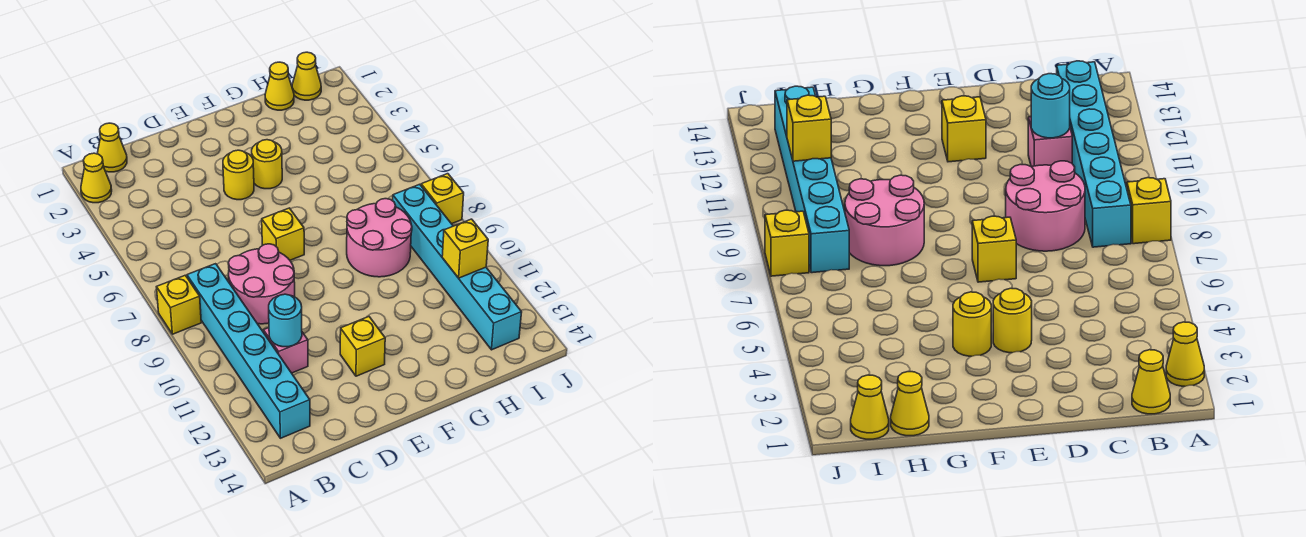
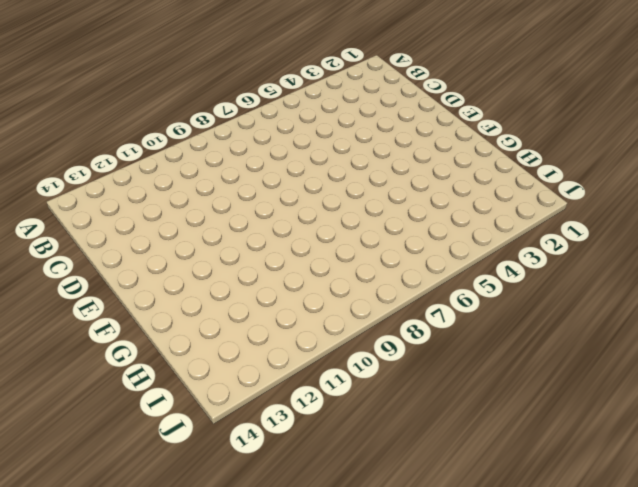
none -> yellow cone A2 level 1
none -> yellow brick A8 level 1
none -> yellow cone B1 level 1

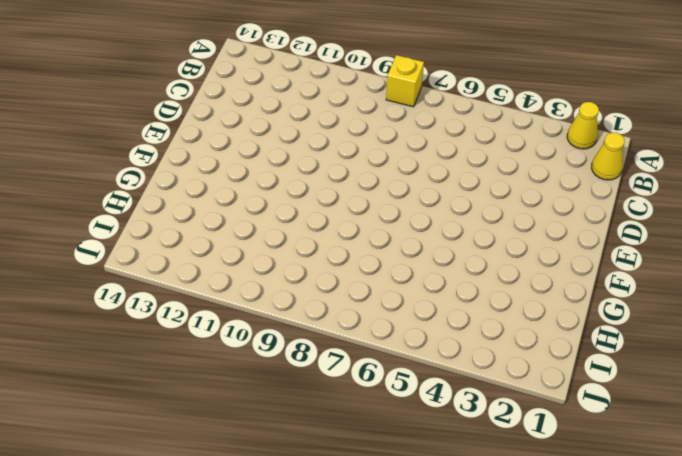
none -> cyan brick B8:B13 level 1
none -> pink round brick C8:D9 level 1
none -> pink brick C11 level 1

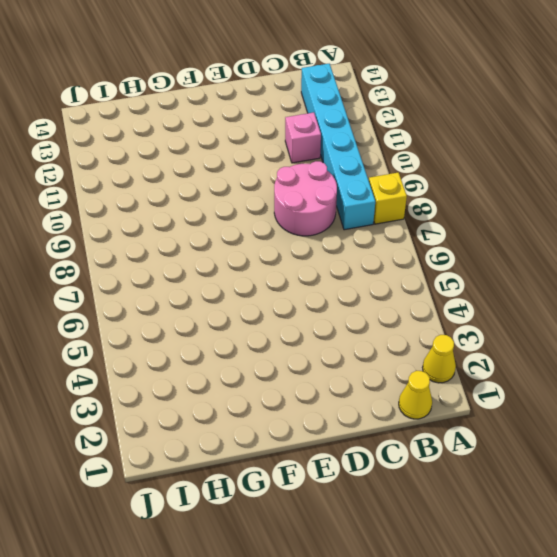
none -> yellow round brick E4 level 1
none -> yellow brick E7 level 1
none -> yellow brick E12 level 1

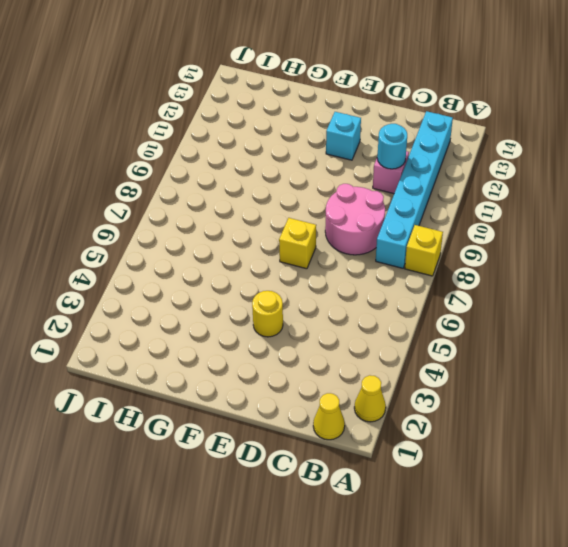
cyan brick E12 level 1 -> yellow brick E12 level 1
none -> yellow round brick F4 level 1
none -> pink round brick G8:H9 level 1
none -> yellow cone H1 level 1

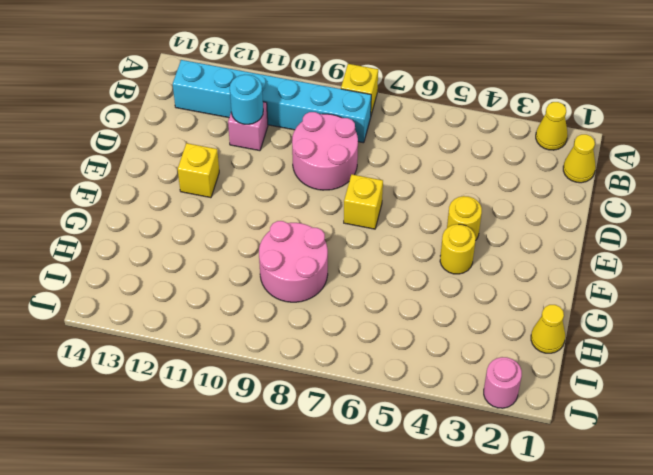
pink round brick J2 level 1 -> none
none -> yellow cone I1 level 1
none -> cyan brick I8:I13 level 1
none -> yellow brick J8 level 1

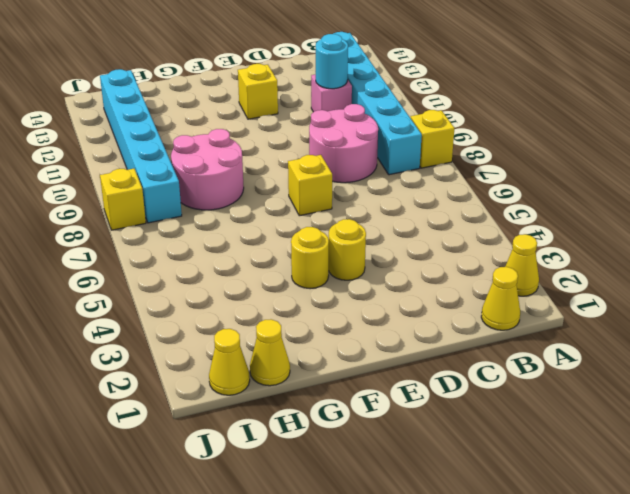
none -> yellow brick I11 level 2

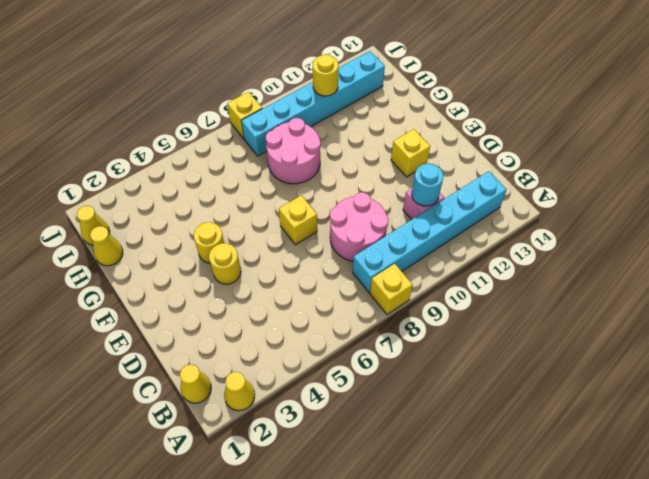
yellow round brick I11 level 2 -> yellow brick I11 level 2

